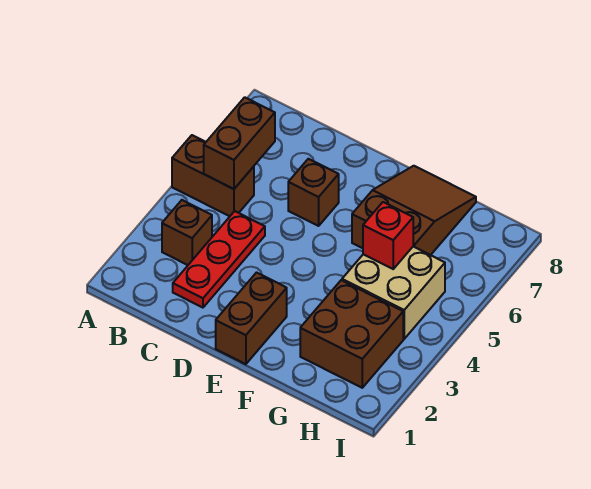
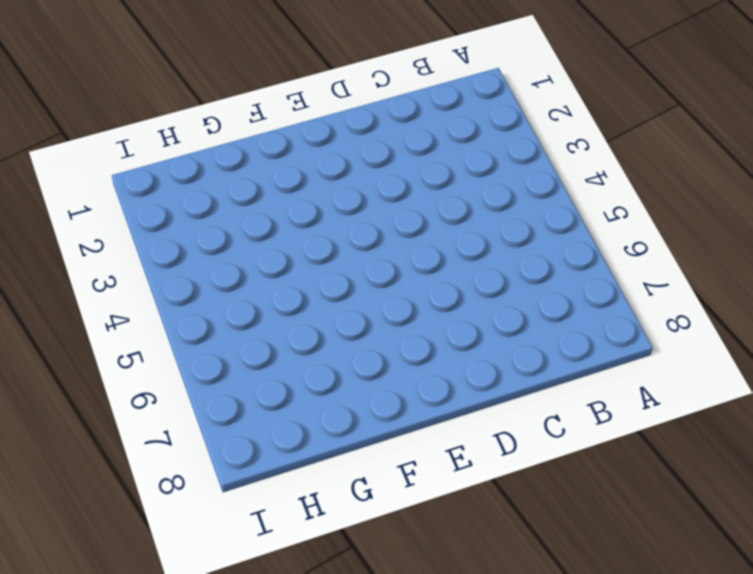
none -> brown brick A5:B5 level 1
none -> brown brick B3 level 1

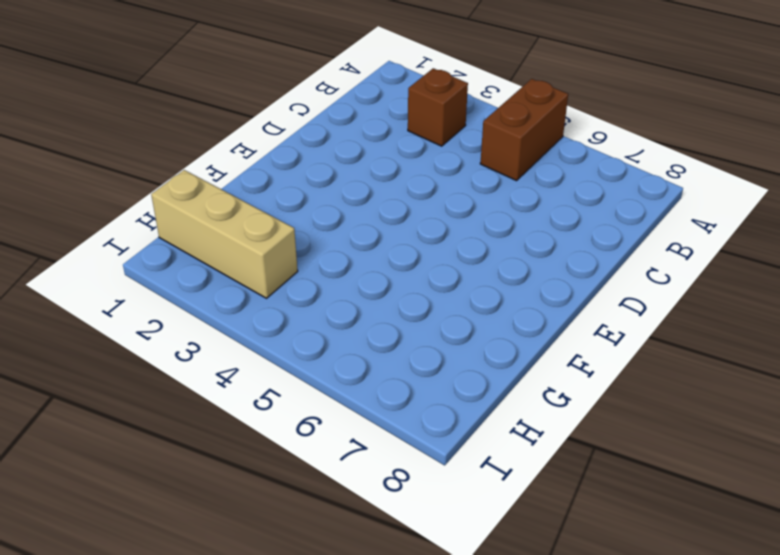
tan brick H1:H3 level 1 -> brown brick G2:H3 level 1
none -> red plate C2:C4 level 1
none -> brown brick D6 level 1

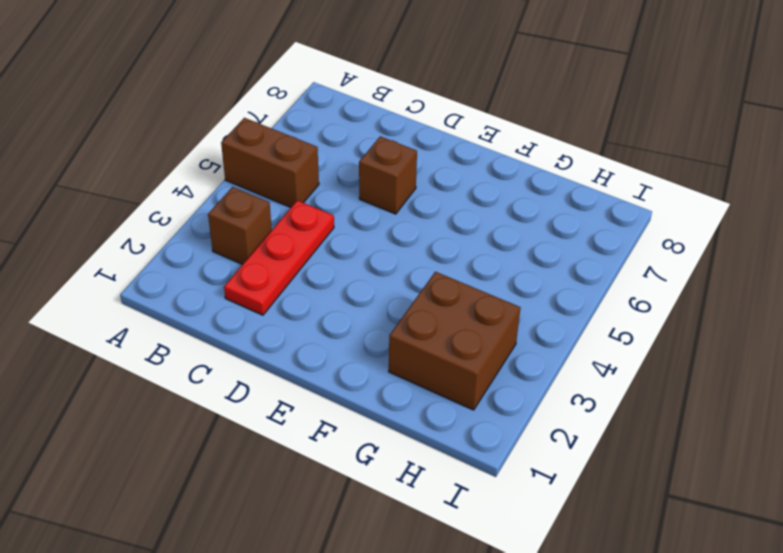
none -> brown brick E1:E2 level 1
none -> brown slope F6:G8 level 1 top 6

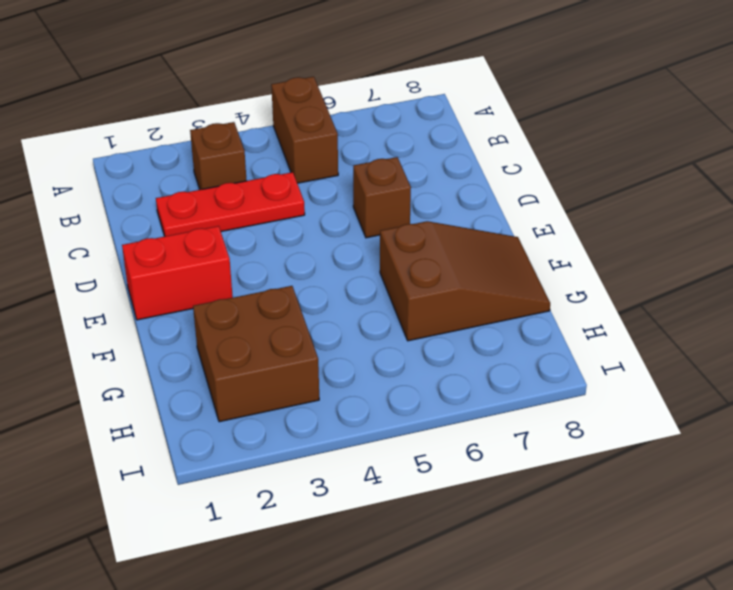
red brick E1:E2 level 1 -> brown brick E1:E2 level 1
none -> tan brick G4:H5 level 1
none -> brown brick B5:B6 level 2

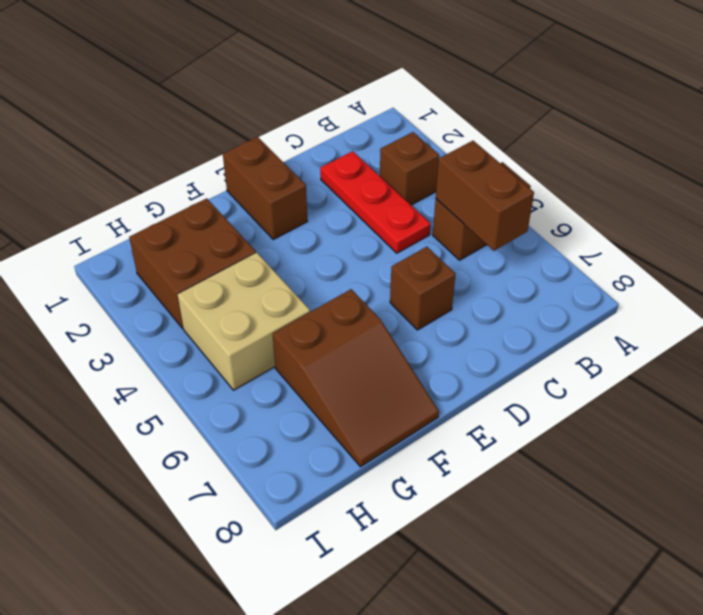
none -> red brick G5 level 2

